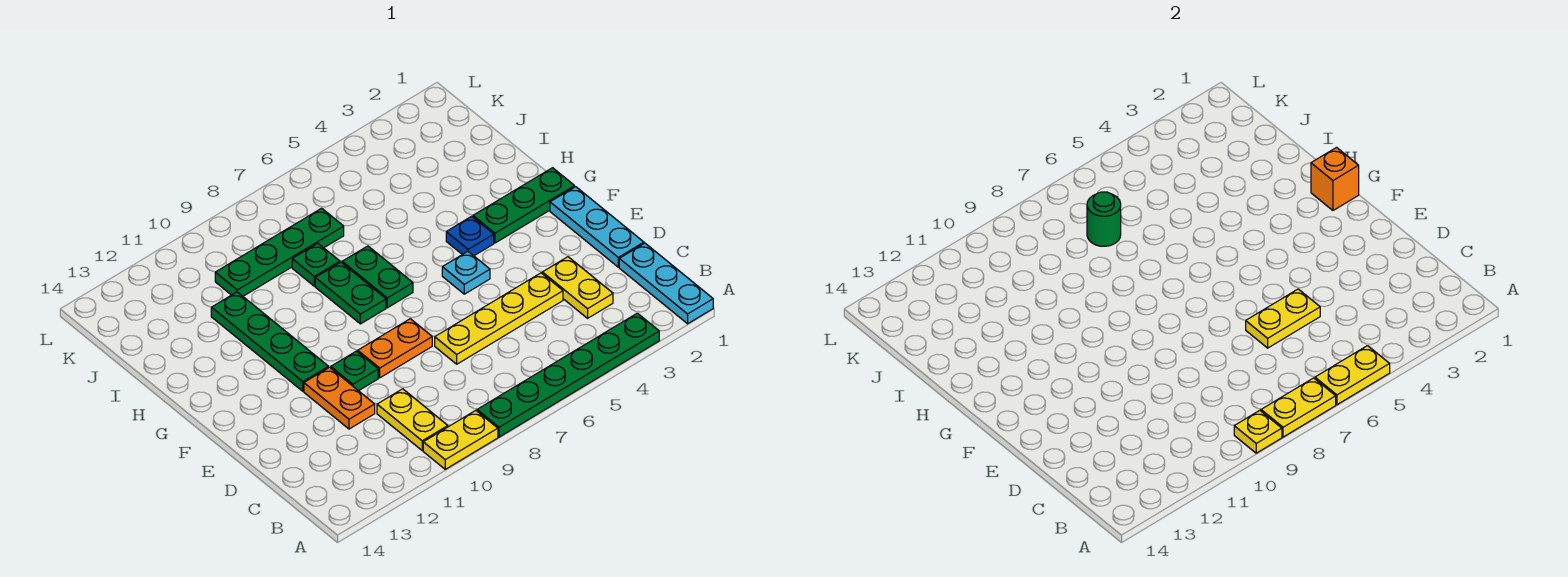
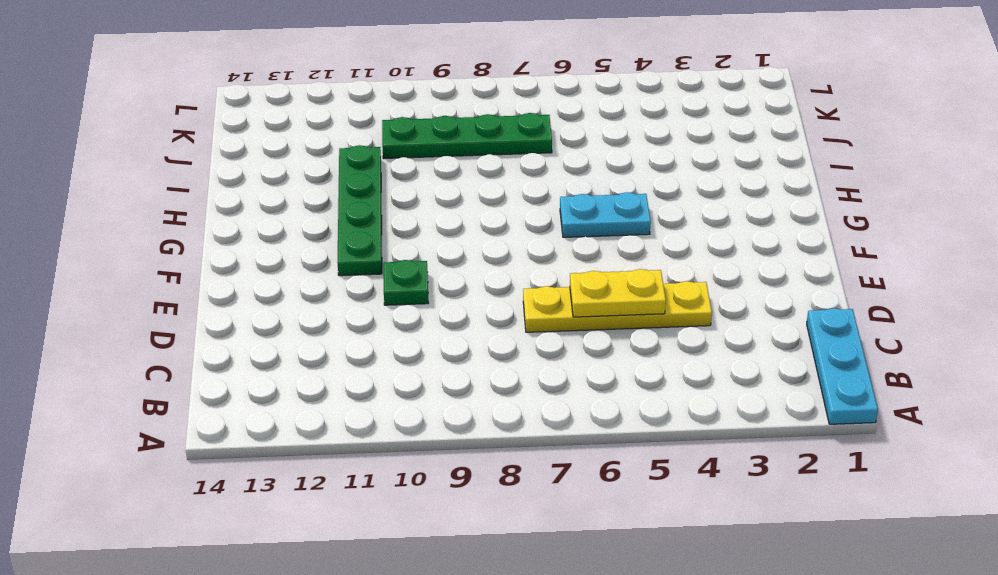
cyan plate G5:G6 level 1 -> none
none -> green plate A3:A8 level 1
none -> yellow plate A9:A10 level 1
none -> yellow plate B10:C10 level 1

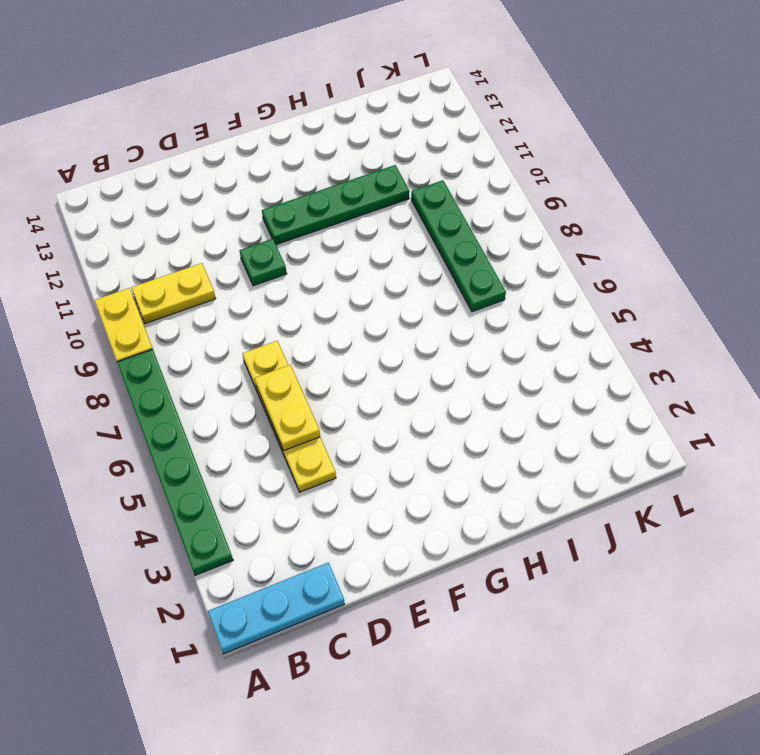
none -> yellow plate C3:D3 level 1
none -> cyan plate D1:F1 level 1
none -> orange plate D11:E11 level 1

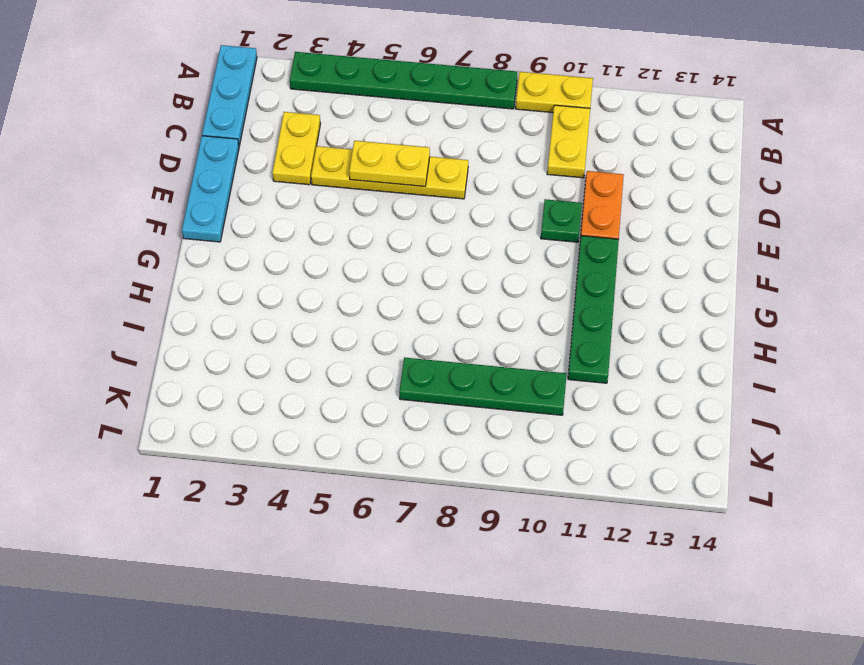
none -> orange plate E8:E9 level 1
none -> cyan plate F5 level 1
none -> green plate G1:G3 level 1

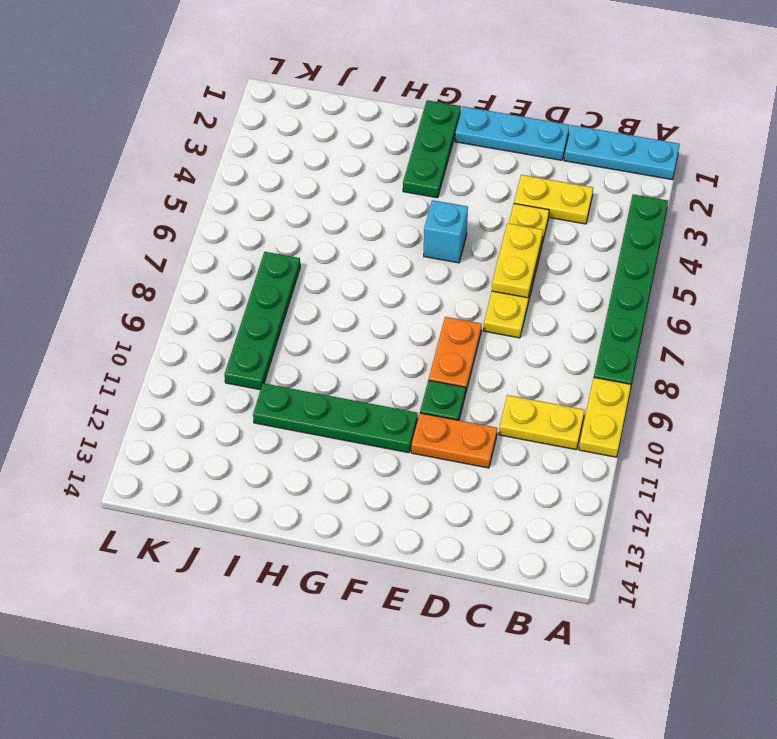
cyan brick F5 level 1 -> cyan plate F5 level 1
none -> blue plate G4 level 1
none -> green plate G7:H7 level 1
none -> green plate G8:H8 level 1

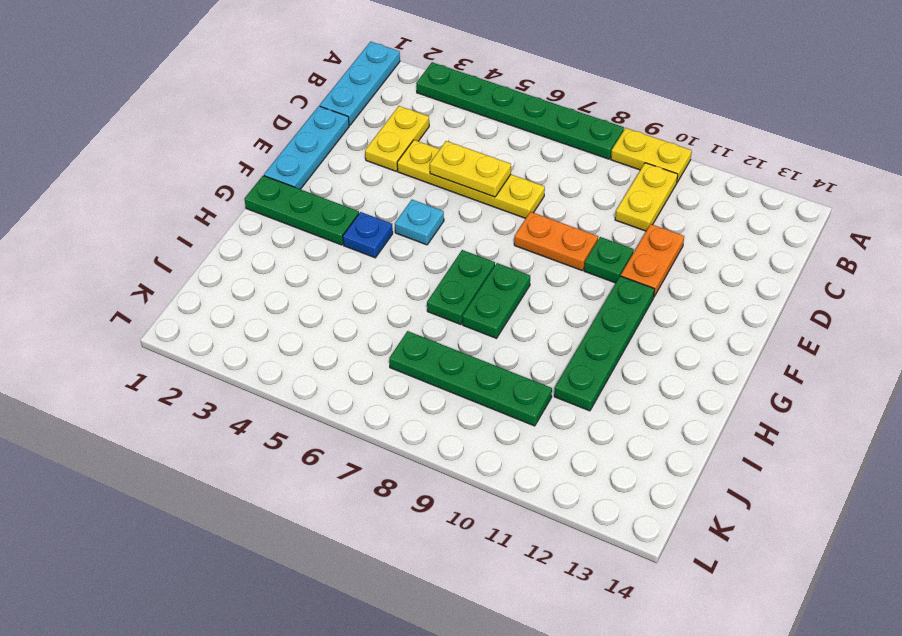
none -> green plate I8 level 1
none -> yellow plate A5:A6 level 2
none -> yellow plate A7:A8 level 2

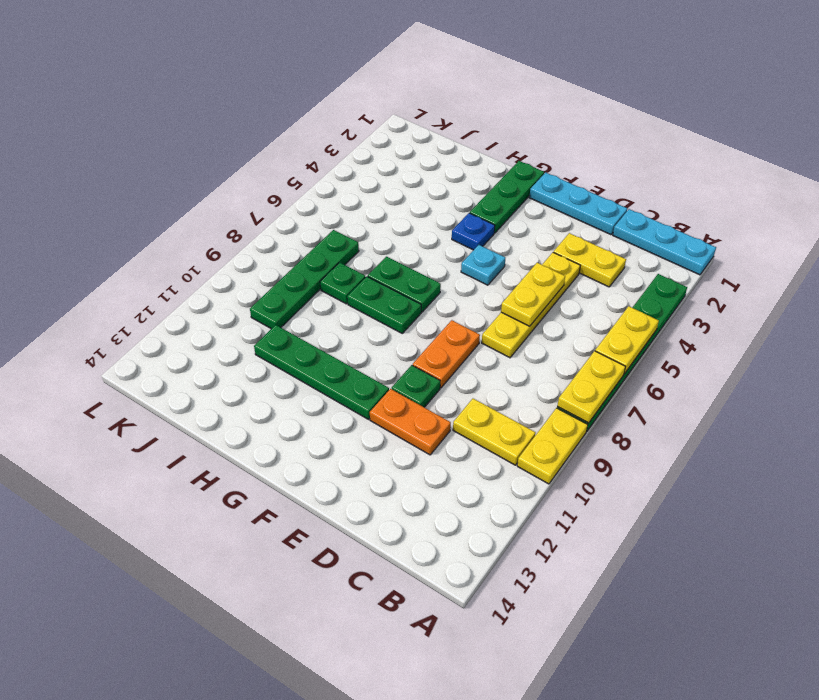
none -> yellow plate A9 level 2
none -> orange brick G1 level 2
none -> green round brick J7 level 2

